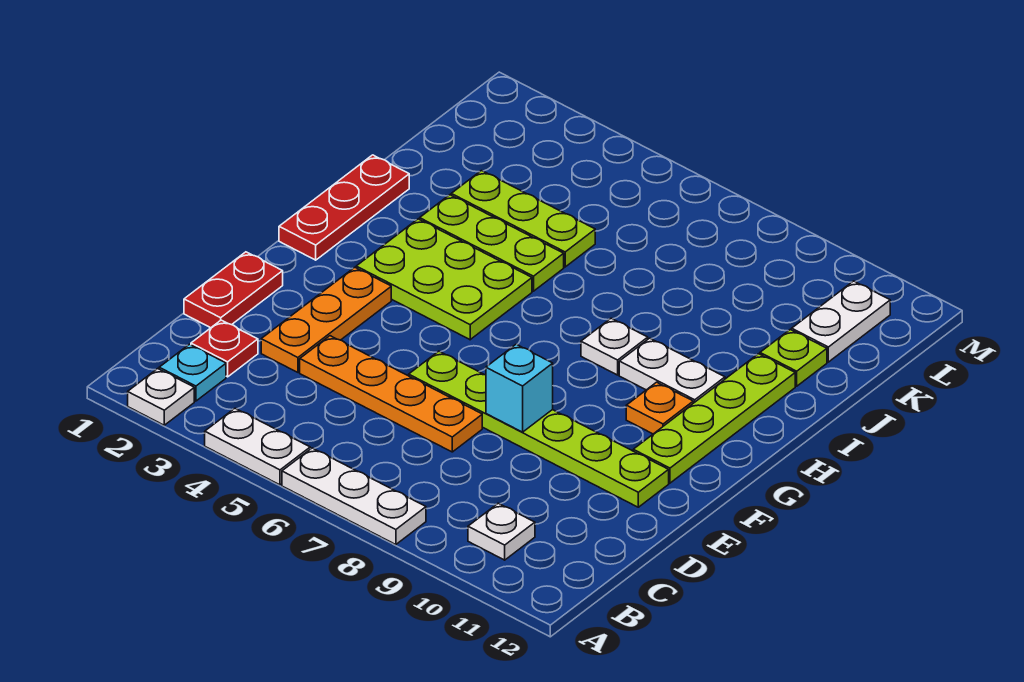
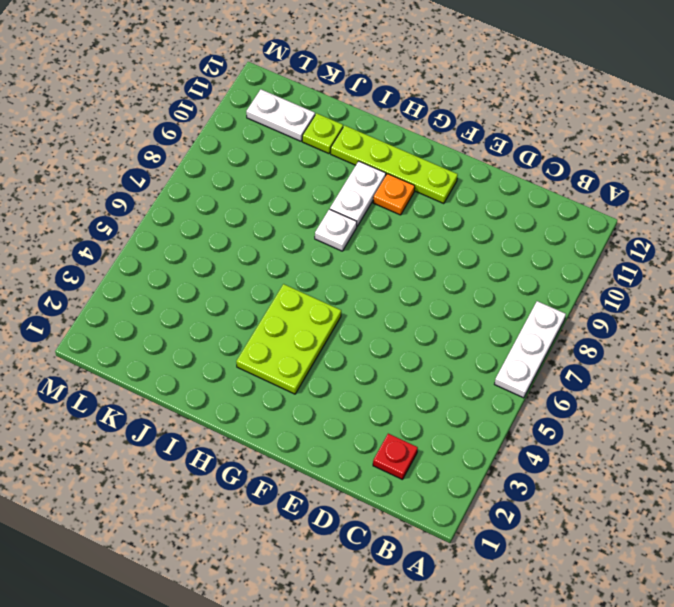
none -> white plate A2 level 1
none -> white plate A4:A5 level 1
none -> cyan plate B2 level 1

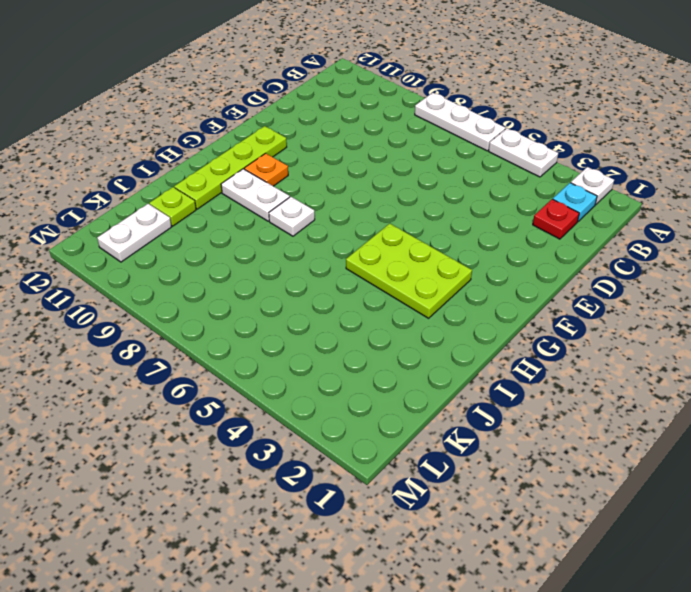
none -> white plate B10 level 1
none -> red plate D1:E1 level 1
none -> orange plate D3:F3 level 1

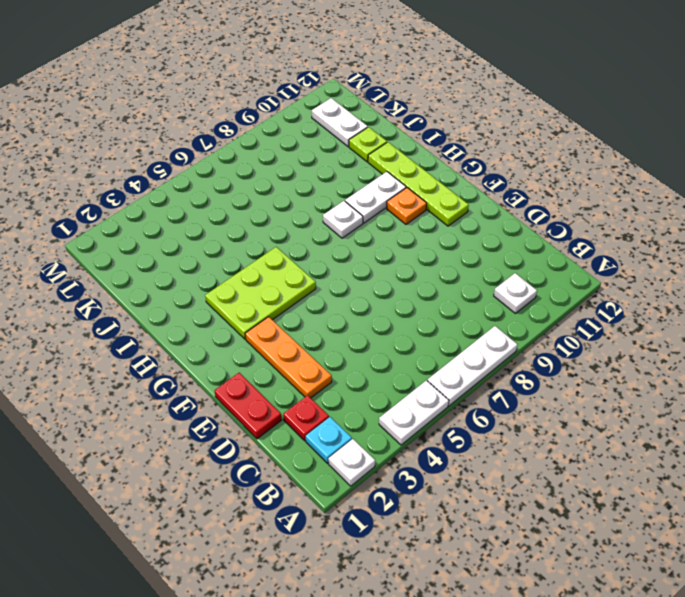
none -> orange plate D4:D7 level 1
none -> lime plate E6:E11 level 1
none -> red plate G1:I1 level 1

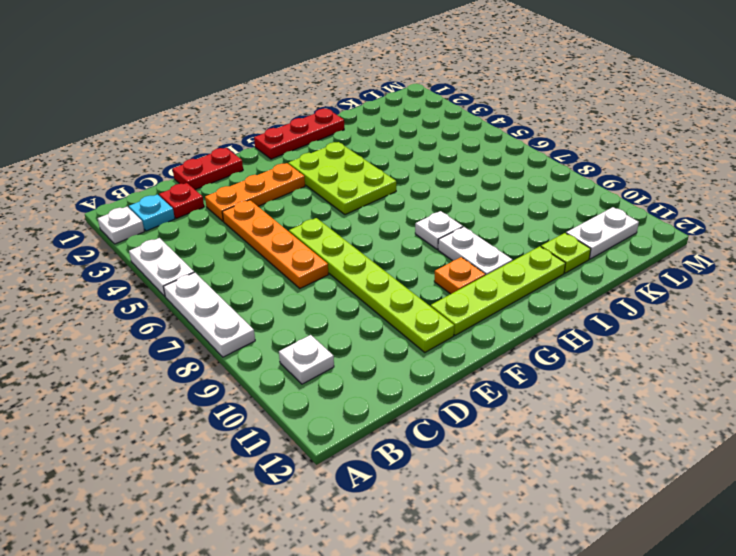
none -> lime plate I3:I5 level 1
none -> lime plate J3:J5 level 1
none -> cyan brick E8 level 2

